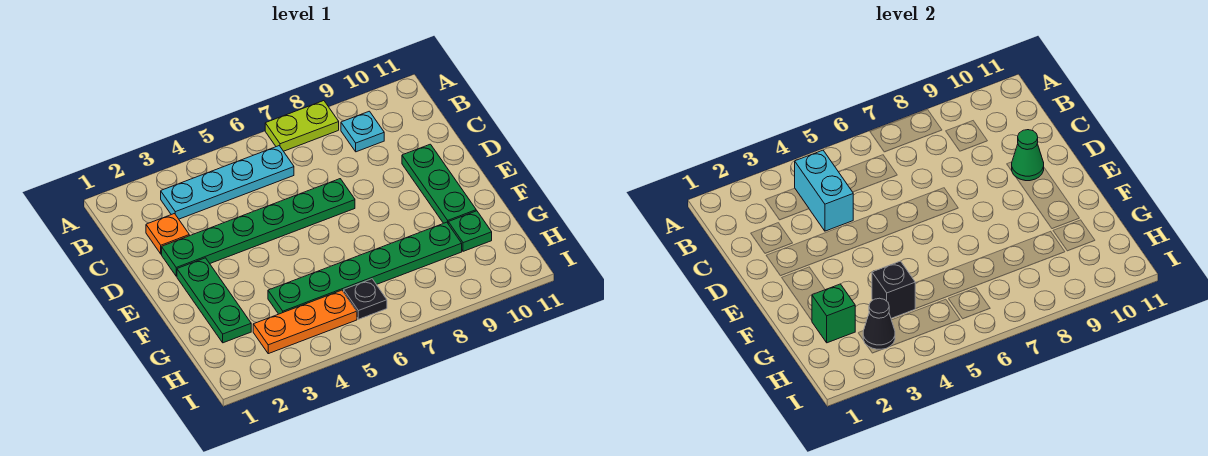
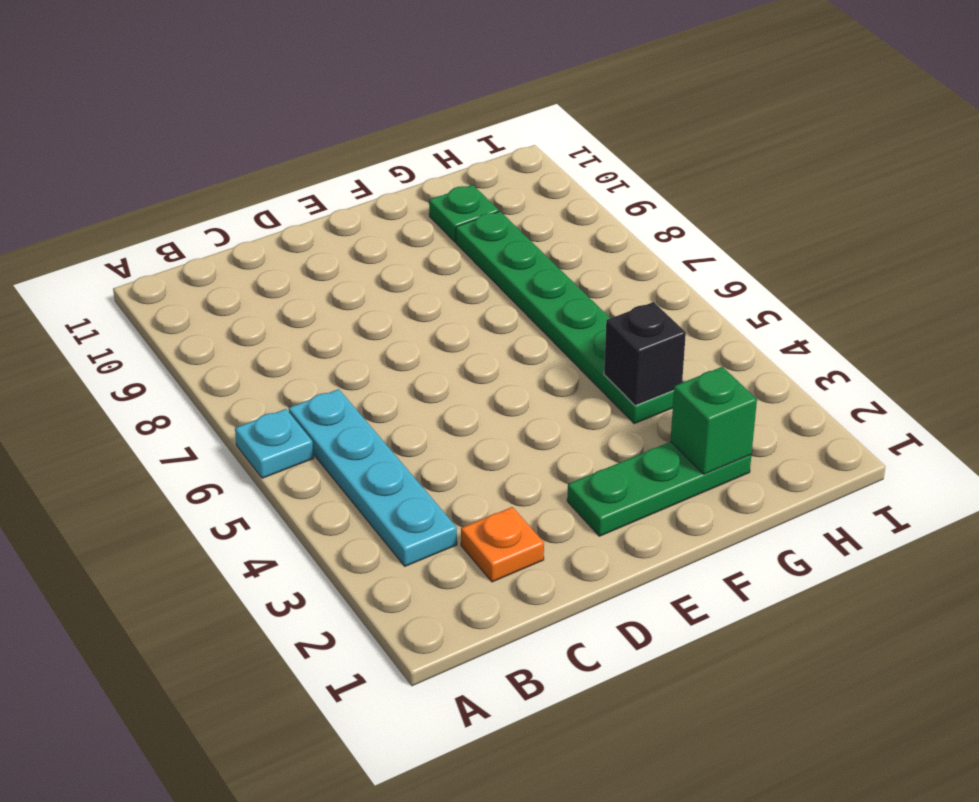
cyan plate A6 level 1 -> cyan plate B9 level 1
none -> lime plate A7:A8 level 1
none -> green plate D2:D7 level 1
none -> green plate D10:F10 level 1

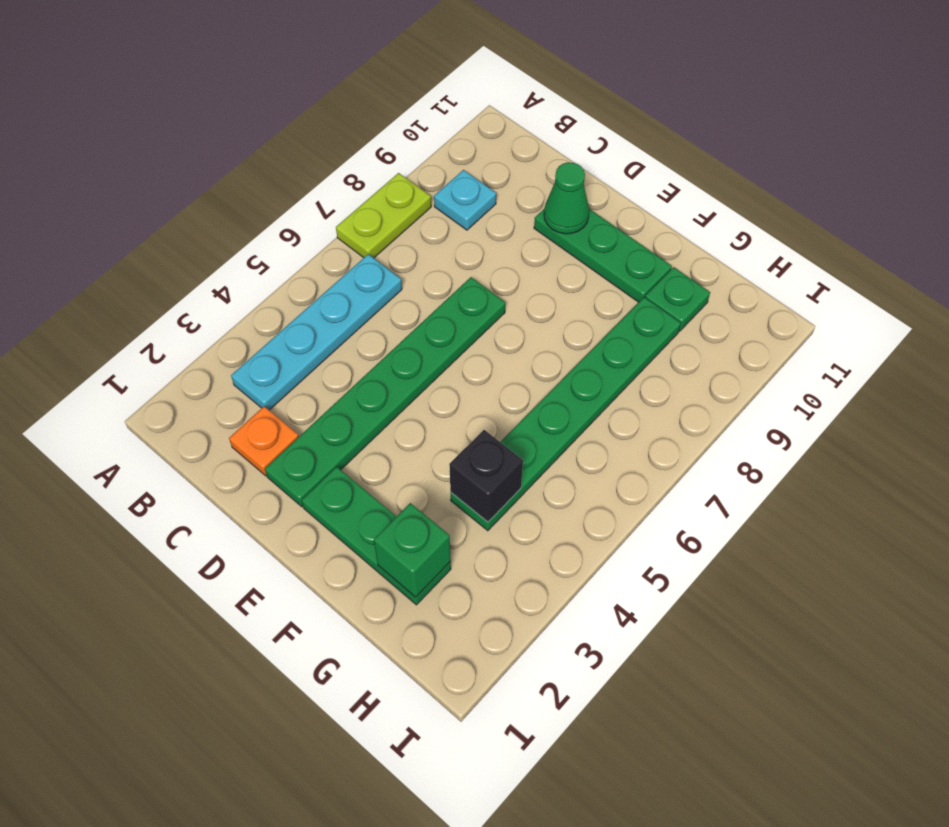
none -> orange plate H3:H5 level 1
none -> black plate H6 level 1
none -> cyan brick B4:C4 level 2

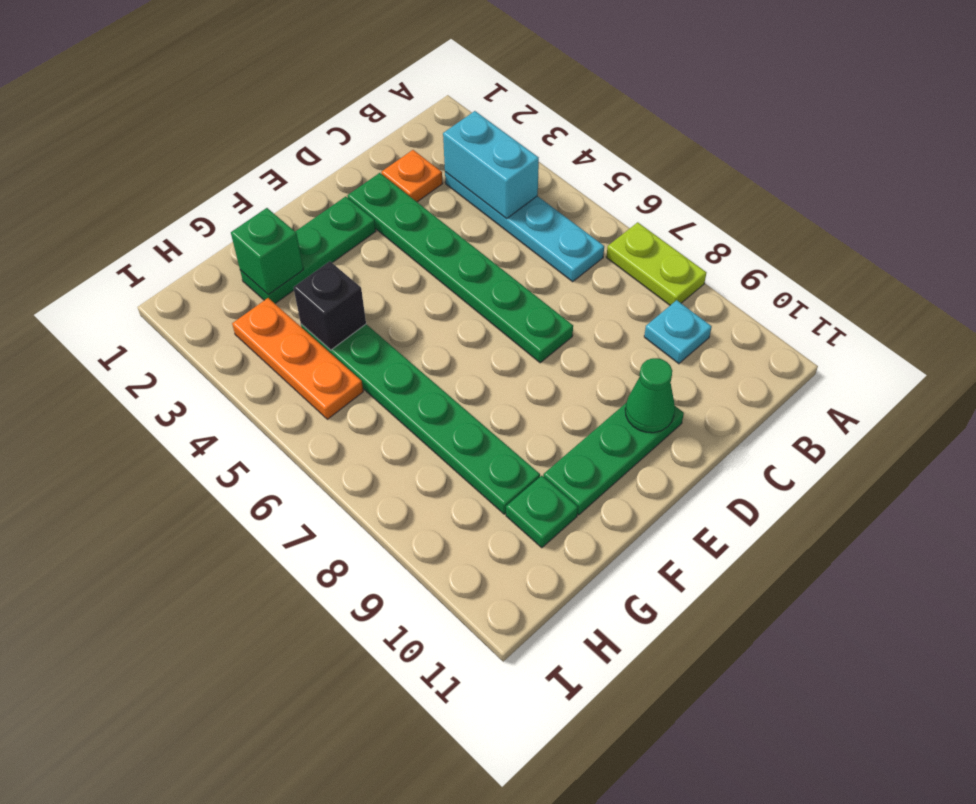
cyan brick B3:B4 level 2 -> cyan brick B4:C4 level 2
none -> black plate H6 level 1
none -> black cone H3 level 2

